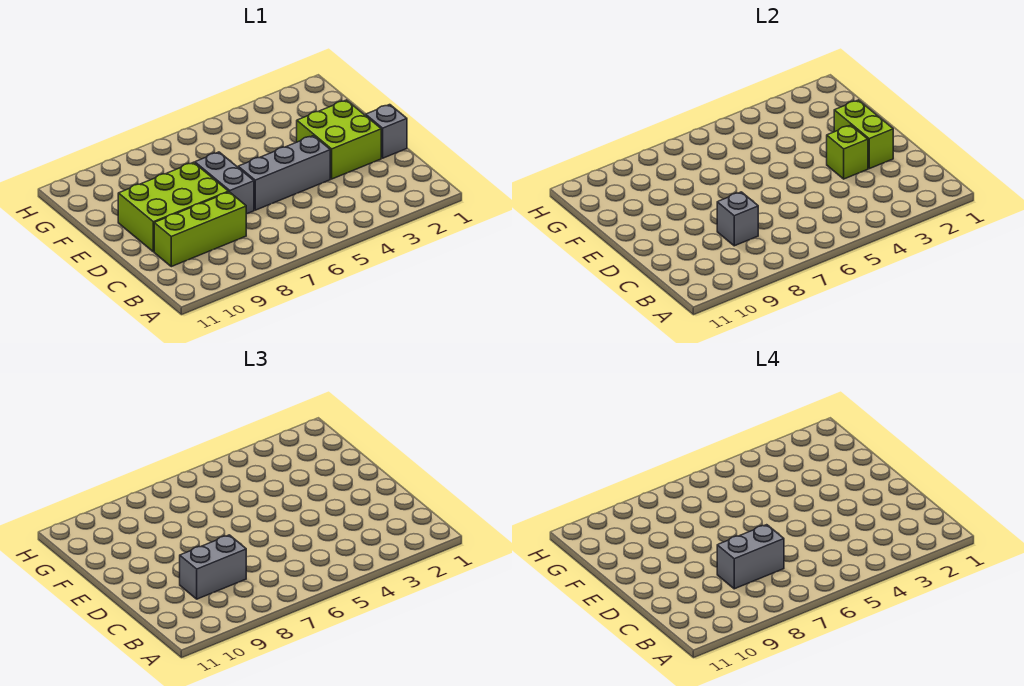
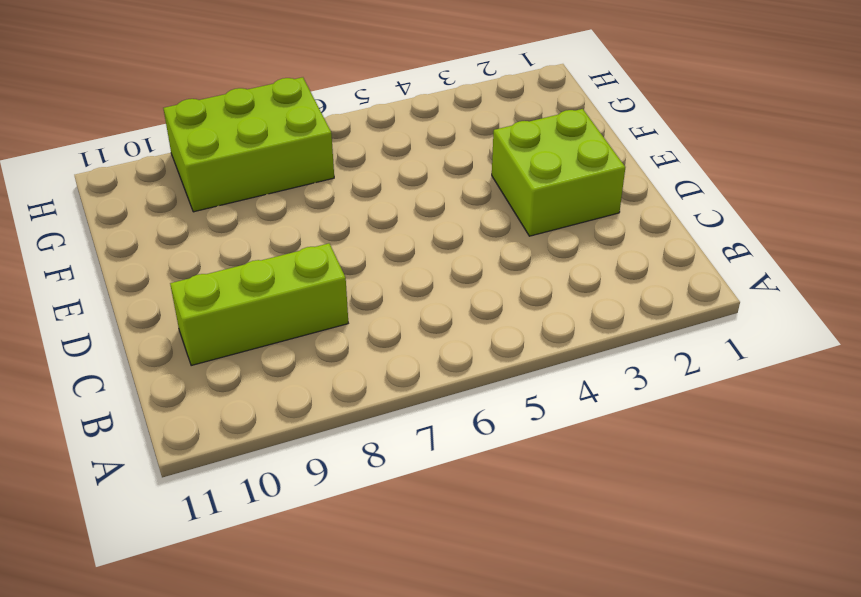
lime brick G7:H9 level 1 -> lime brick D8:E10 level 1
none -> grey brick D1 level 1
none -> grey brick D4:D6 level 1

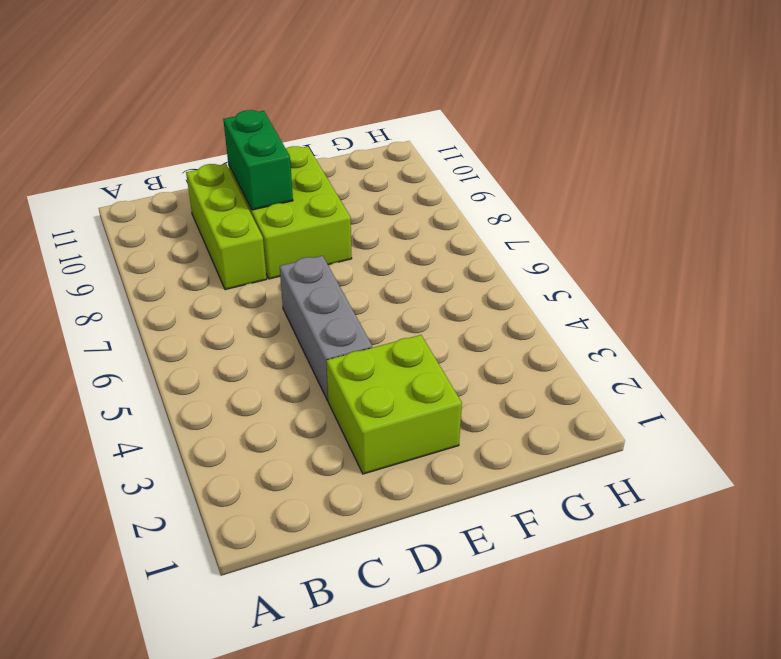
green brick D9:D10 level 2 -> none
none -> grey brick D1 level 1
none -> grey brick D7:E7 level 1

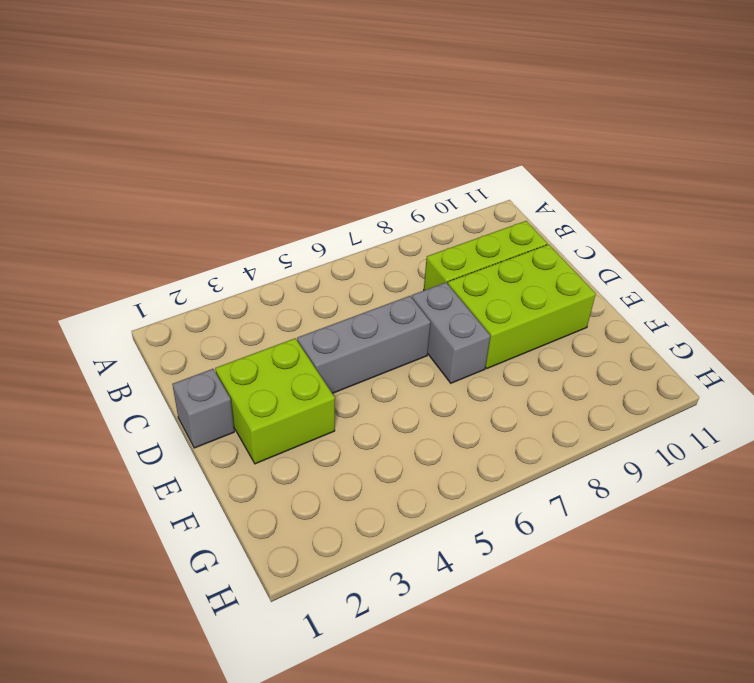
none -> grey brick C8 level 2
none -> lime brick D2:E2 level 2

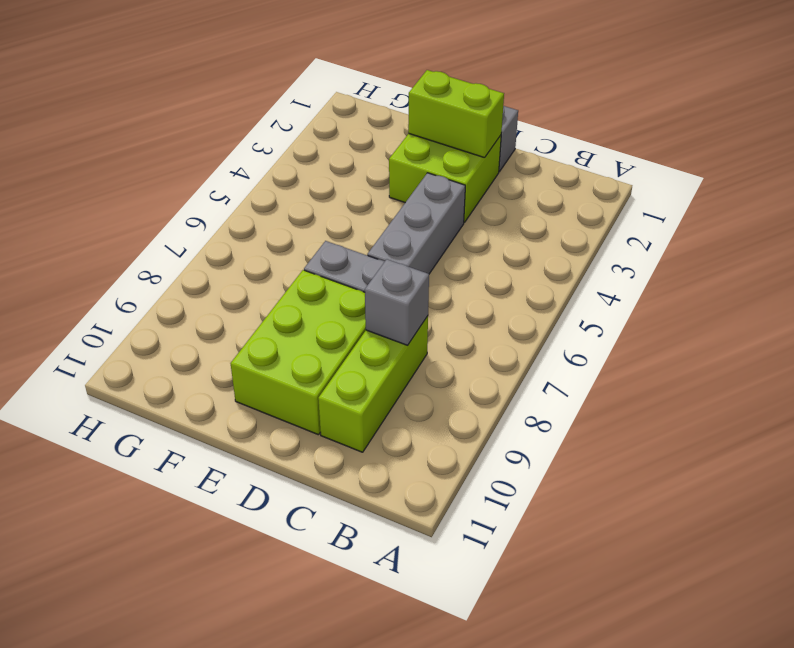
none -> lime brick D3 level 2
none -> grey brick C8:C9 level 3

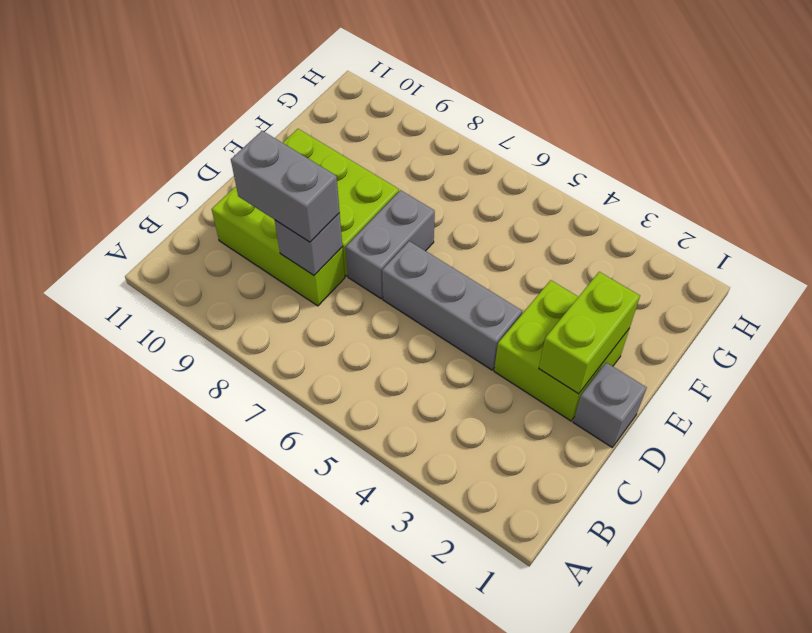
none -> lime brick D3 level 2
none -> grey brick C7:C8 level 4

